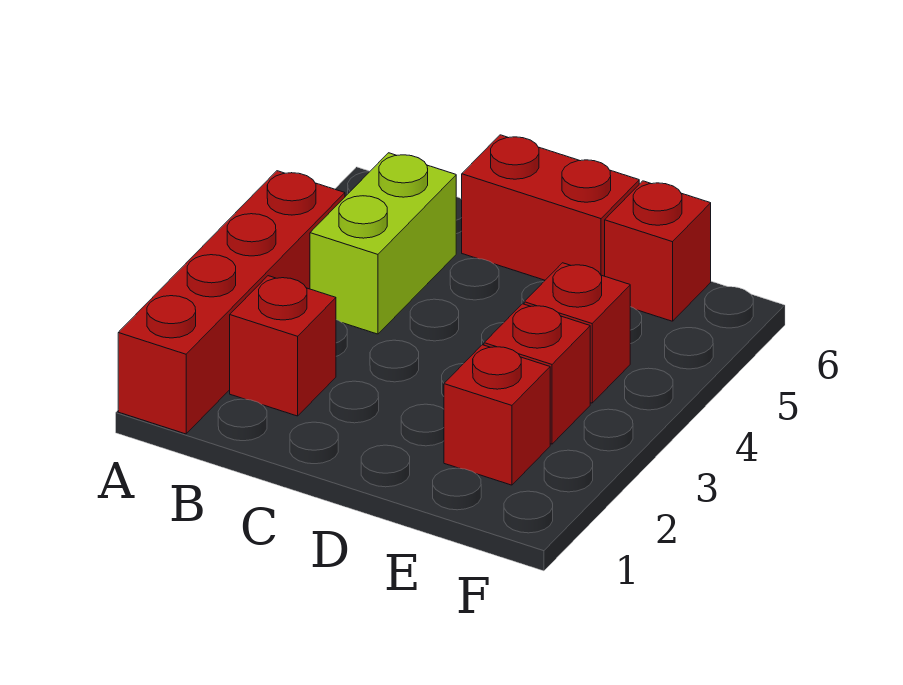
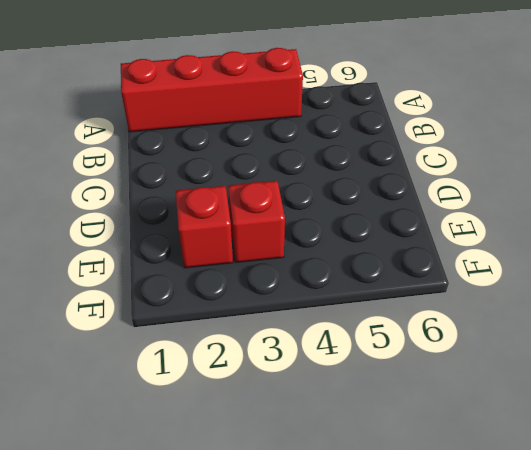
none -> red brick B2 level 1
none -> lime brick B4:B5 level 1

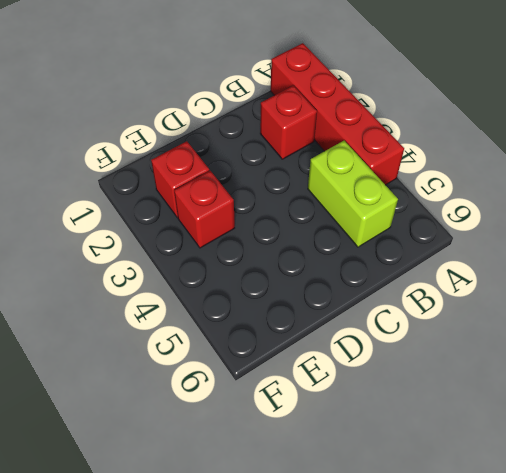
none -> red brick C6:D6 level 1
none -> red brick E4 level 1

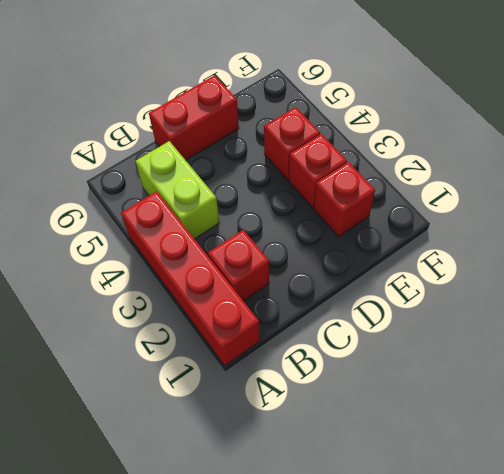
none -> red brick E6 level 1

